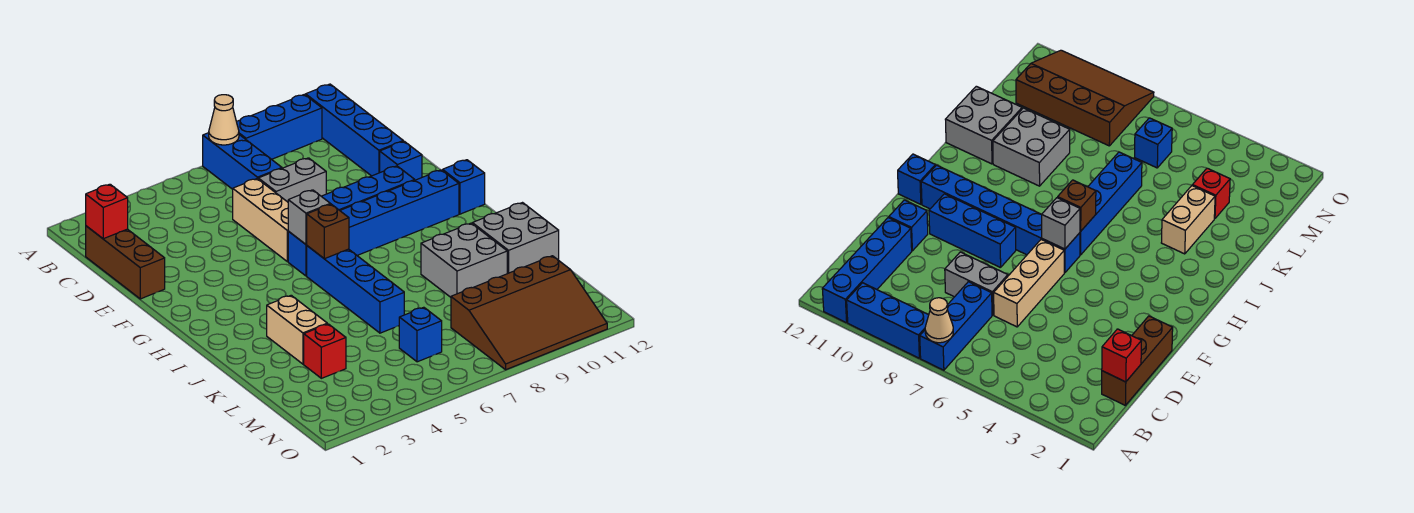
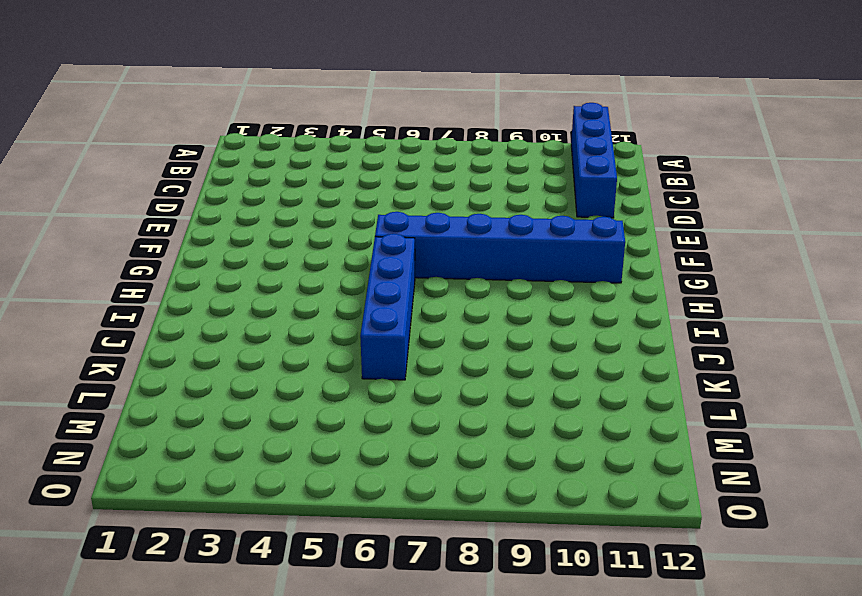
none -> blue brick A7:C7 level 1
none -> blue brick A8:A10 level 1
none -> brown brick C1:E1 level 1

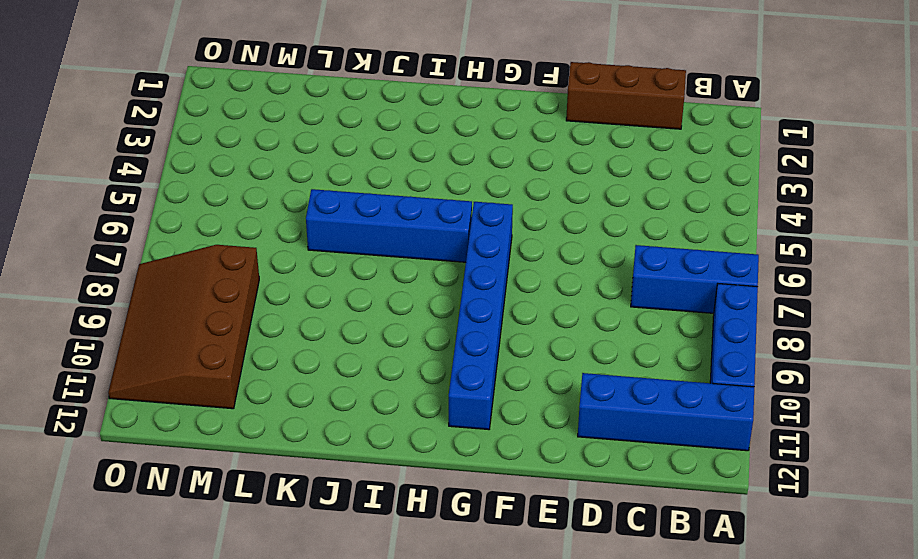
none -> tan brick D6:F6 level 1
none -> grey brick D7:D8 level 1
none -> blue brick E11 level 1

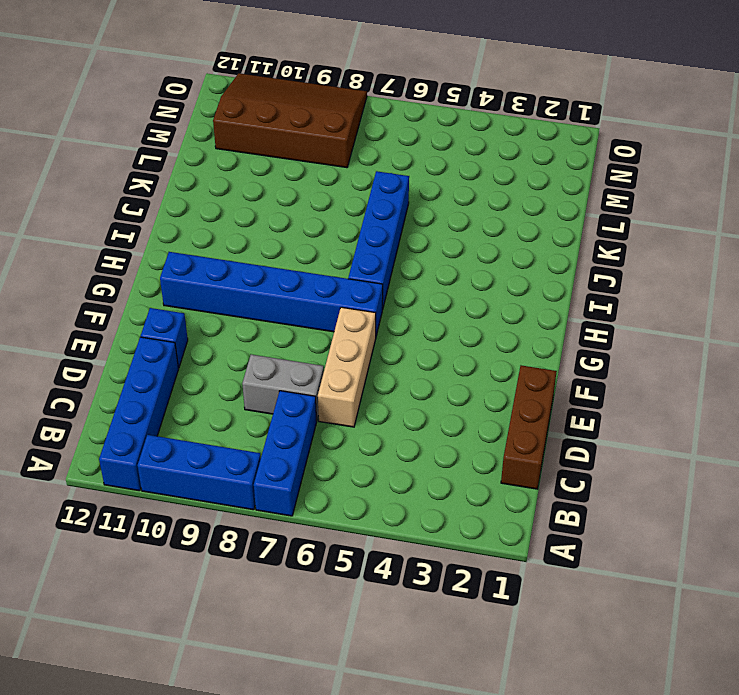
none -> blue brick F8:F10 level 1
none -> blue brick G12 level 1
none -> tan brick J3:K3 level 1

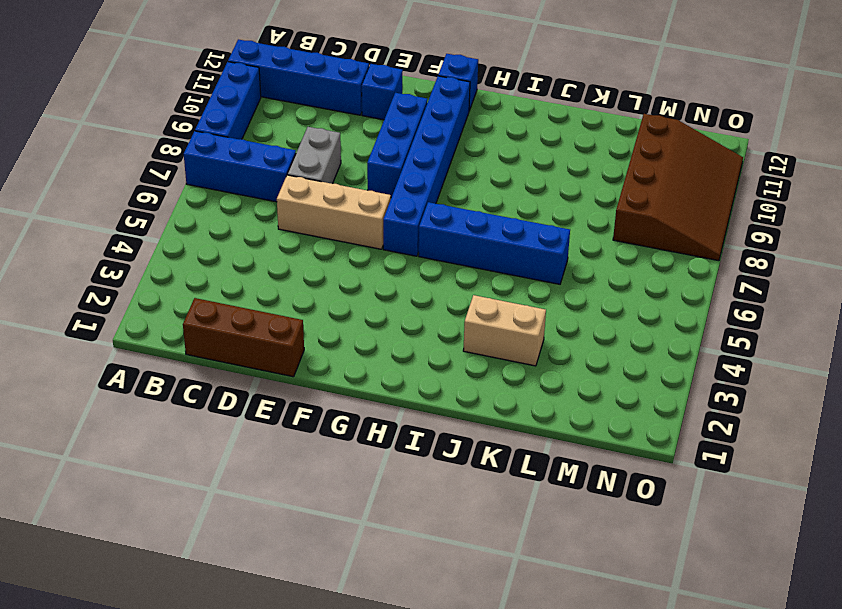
none -> grey brick J9:K10 level 1
none -> grey brick J11:K12 level 1
none -> red brick L3 level 1

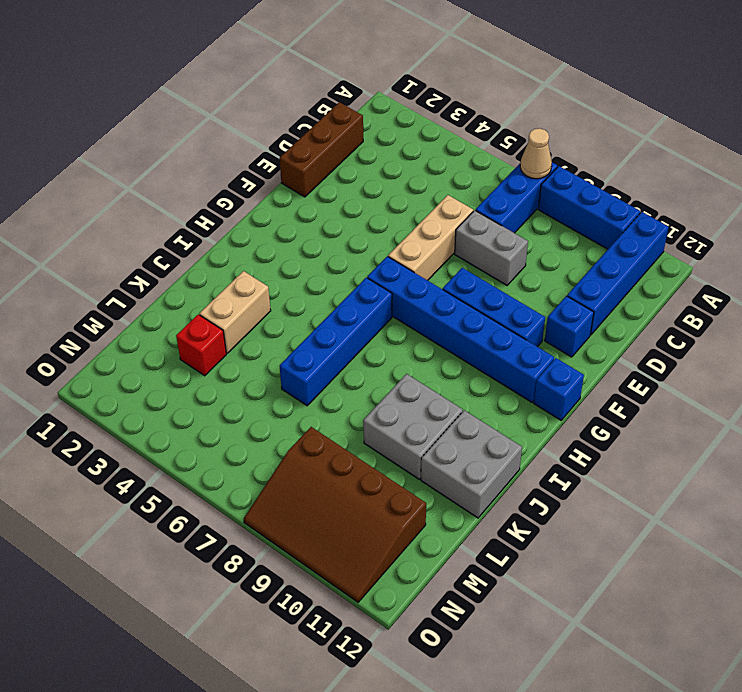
none -> blue brick M6 level 1
none -> red brick C1 level 2
none -> grey brick G6 level 2

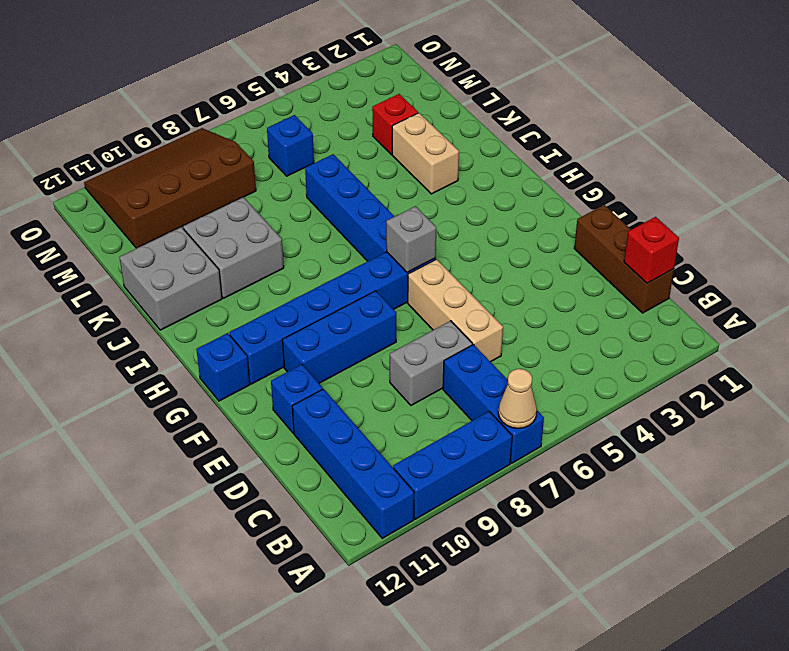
none -> brown brick H6 level 2

